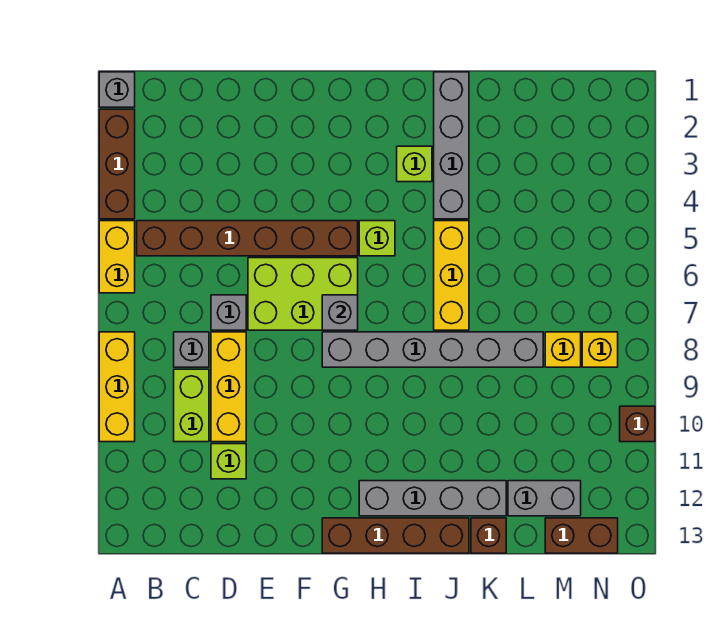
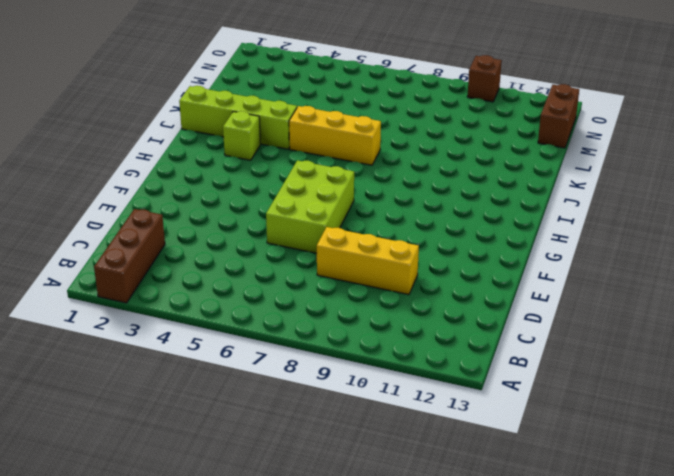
brown brick A2:C2 level 1 -> brown brick A2:A4 level 1
lime brick J1:J4 level 1 -> grey brick J1:J4 level 1
none -> grey brick A1 level 1
none -> yellow brick A5:A6 level 1
none -> yellow brick A8:A10 level 1

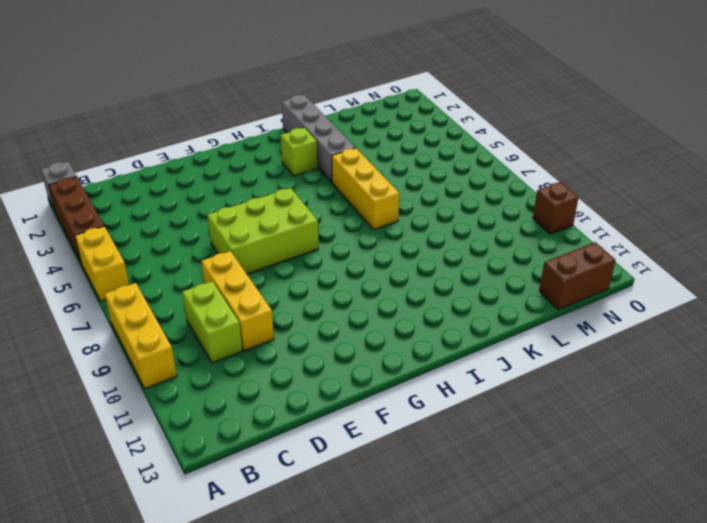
none -> brown brick B5:G5 level 1
none -> grey brick C8 level 1
none -> grey brick D7 level 1

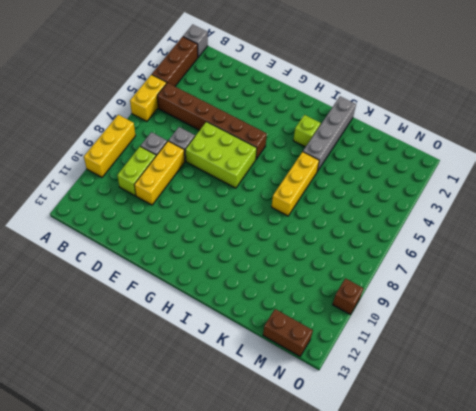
none -> lime brick D11 level 1
none -> grey brick G8:L8 level 1
none -> brown brick G13:J13 level 1

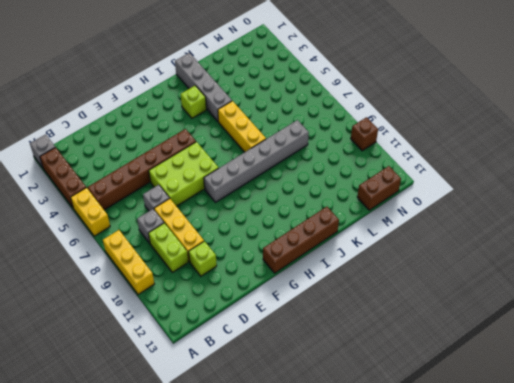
none -> lime brick H5 level 1
none -> grey brick H12:K12 level 1
none -> brown brick K13 level 1

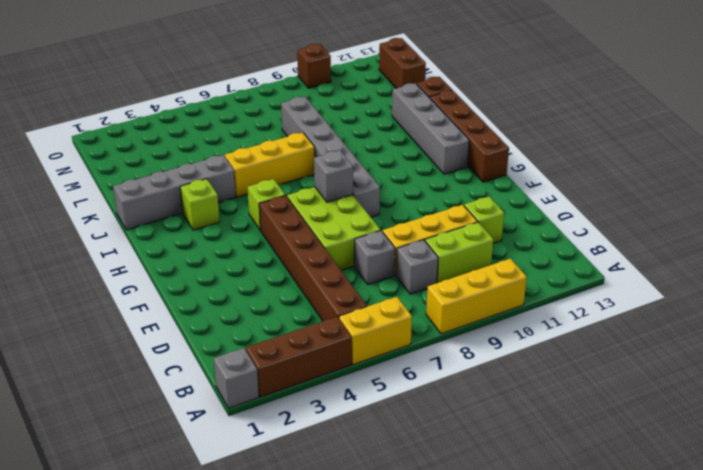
none -> grey brick L12:M12 level 1
none -> yellow brick M8 level 1
none -> yellow brick N8 level 1

